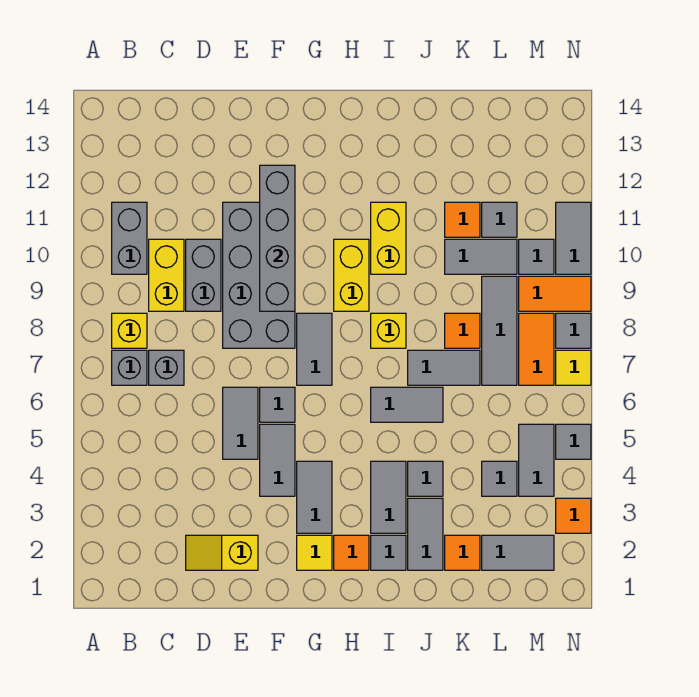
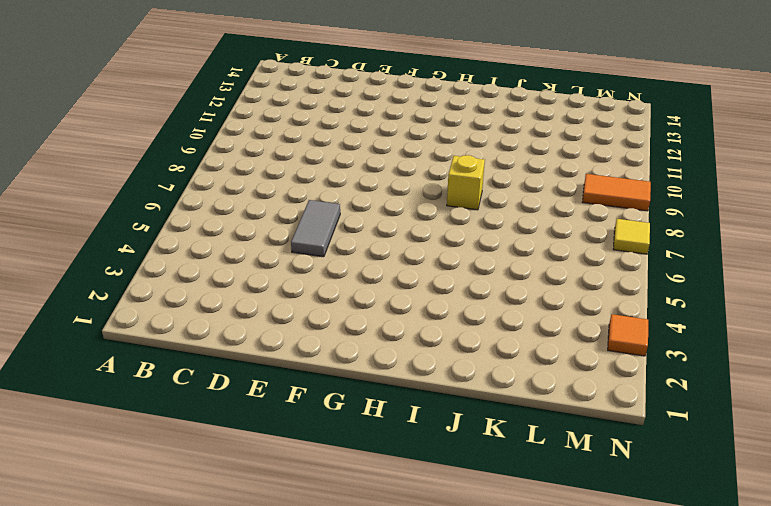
none -> grey brick B7 level 1
none -> yellow brick B8 level 1
none -> grey brick B10:B11 level 1
none -> grey brick C7 level 1

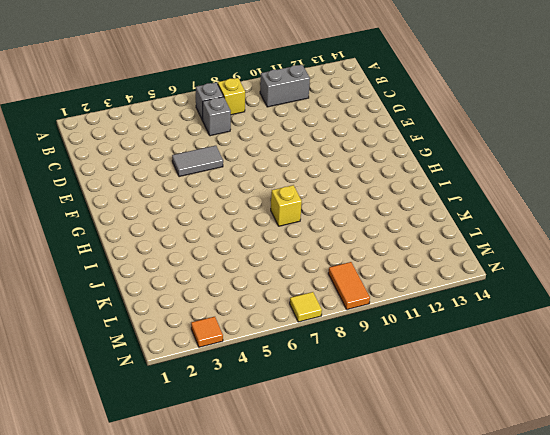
none -> yellow brick C9:C10 level 1
none -> yellow slope D2:E2 level 1 top E
none -> grey brick D9:D10 level 1
none -> grey brick E8:F11 level 1

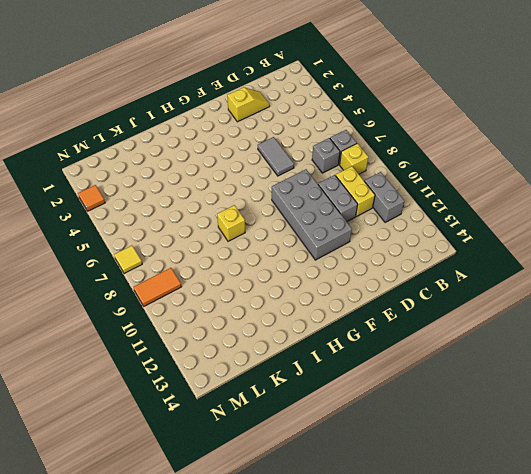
none -> grey tile F4:F5 level 1
none -> grey tile F6 level 1
none -> yellow tile G2 level 1
none -> grey tile G3:G4 level 1

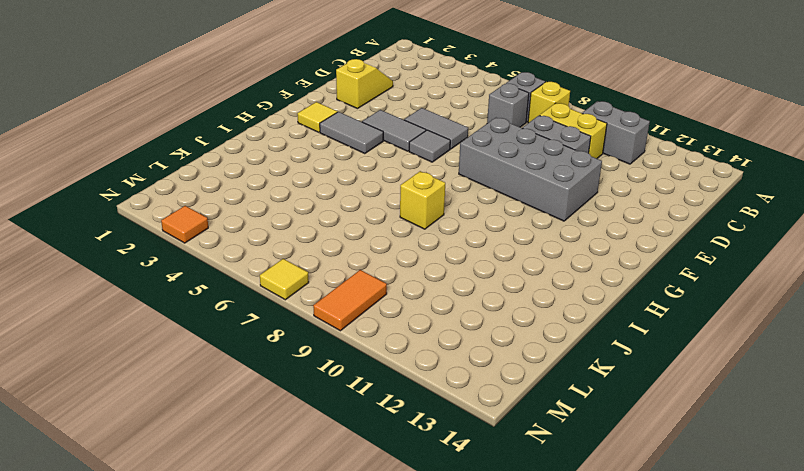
none -> grey tile G7:G8 level 1
none -> orange tile H2 level 1
none -> yellow brick H9:H10 level 1
none -> grey tile I2 level 1

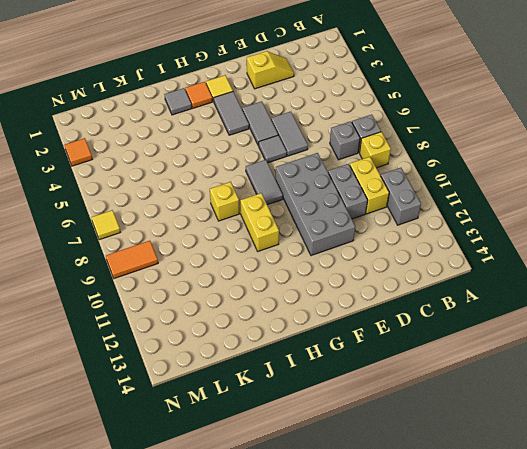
none -> grey tile I3:I4 level 1
none -> grey tile I6:J6 level 1
none -> yellow brick I10:I11 level 1
none -> grey tile J2:J3 level 1

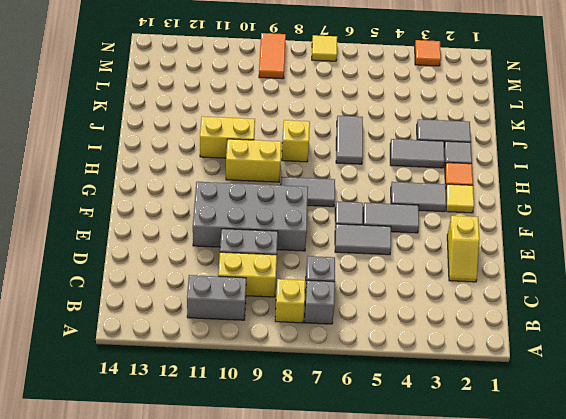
none -> grey tile J4 level 1
none -> grey tile J7:K7 level 1
none -> orange tile K2 level 1
none -> orange tile K8 level 1

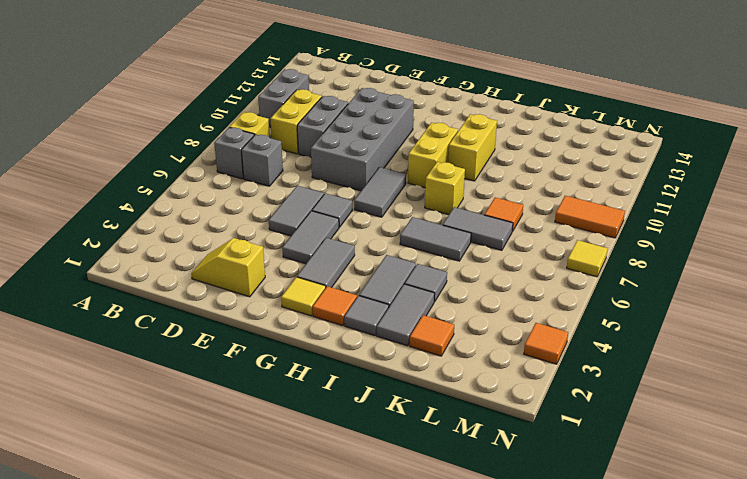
none -> grey tile K10:L10 level 1
none -> orange tile K11 level 1
none -> grey tile L2:M2 level 1
none -> grey tile L4 level 1

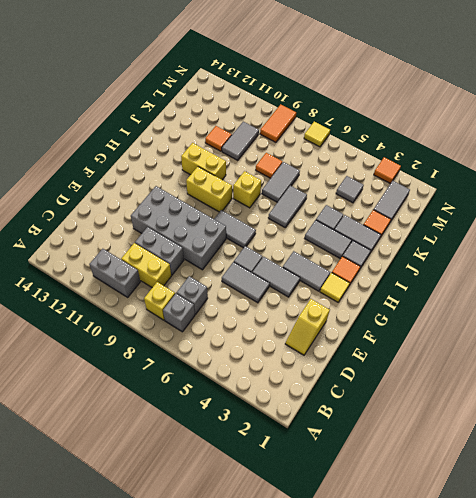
none -> grey tile L7:L9 level 1
none -> grey tile L11 level 1
none -> grey tile M4:M5 level 1
none -> orange tile M7:M8 level 1

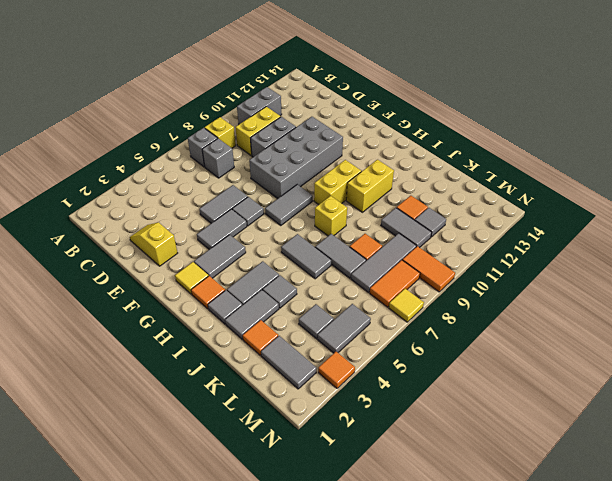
none -> grey tile M10 level 1
none -> grey tile N5 level 1
none -> grey tile N8 level 1
none -> grey tile N10:N11 level 1

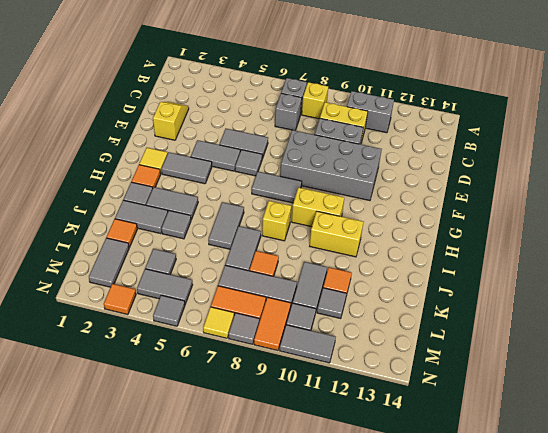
none -> grey brick F9:F12 level 2

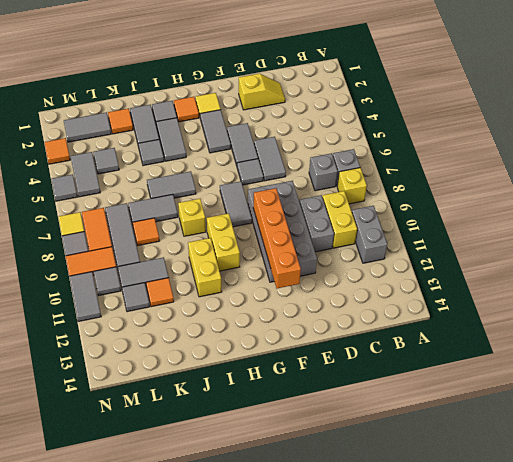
orange brick F9:F12 level 2 -> grey brick F9:F12 level 2

